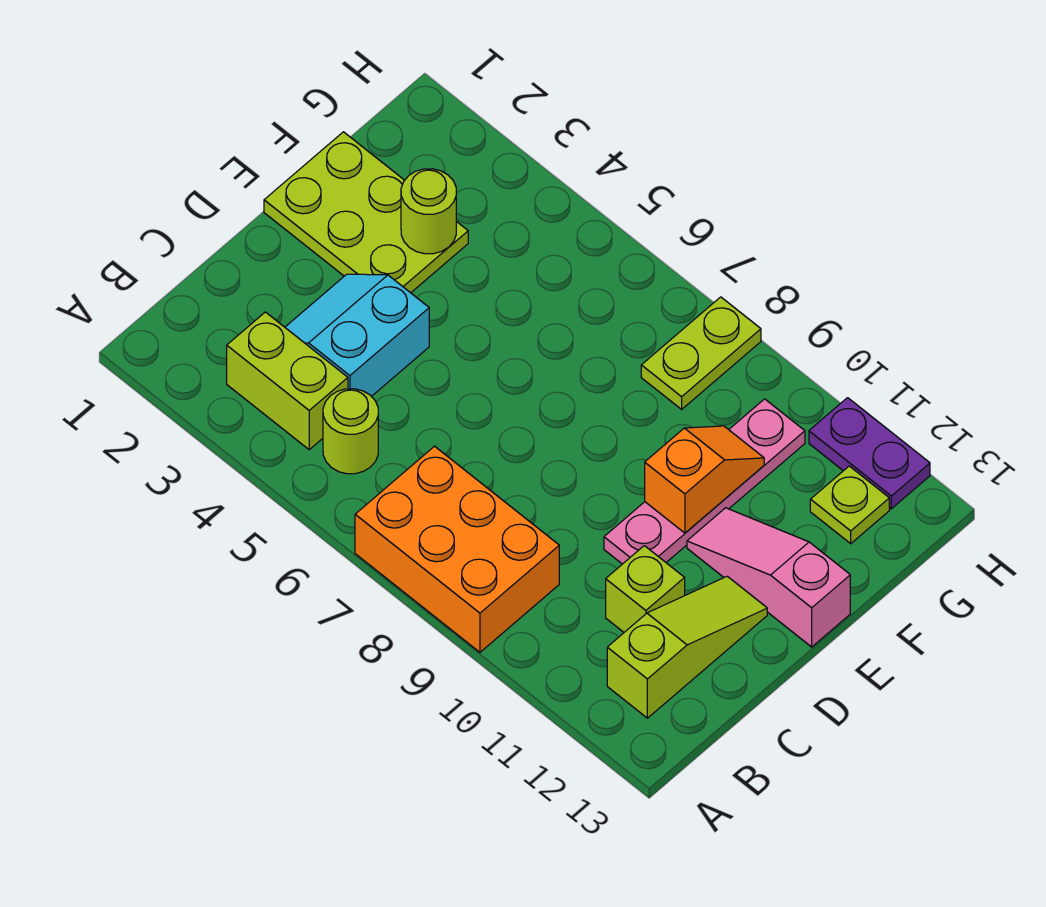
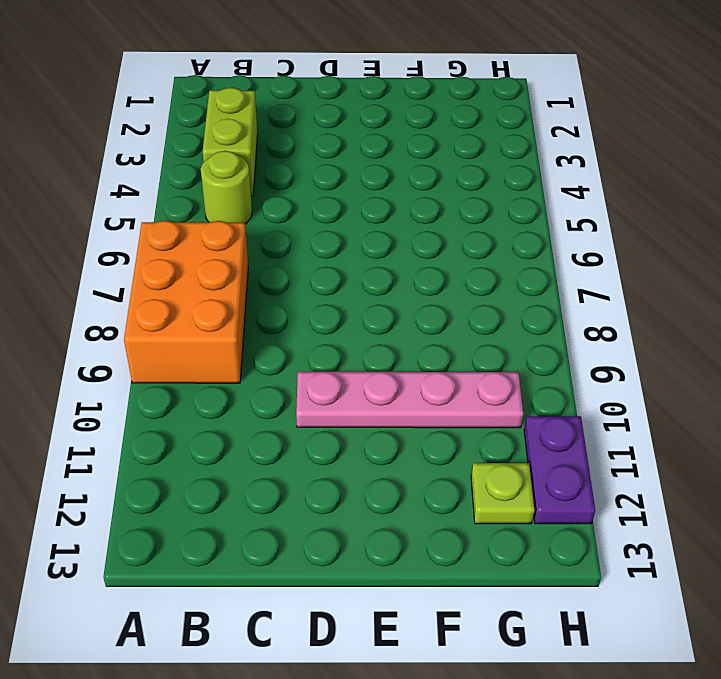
none -> lime slope B12:D12 level 1 top B
none -> cyan slope C3:D4 level 1 top 4
none -> lime brick C11 level 1

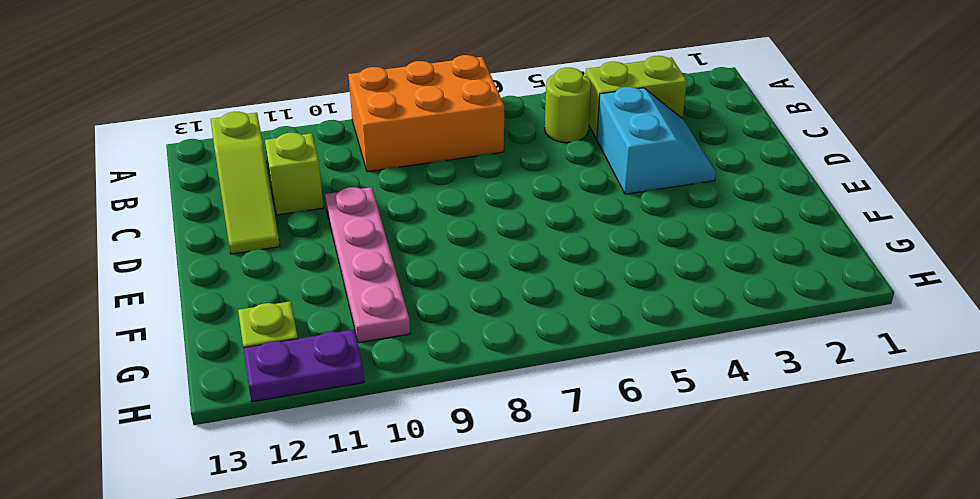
none -> lime plate E1:F3 level 1
none -> pink slope E11:E13 level 1 top 13
none -> lime plate G8:H8 level 1

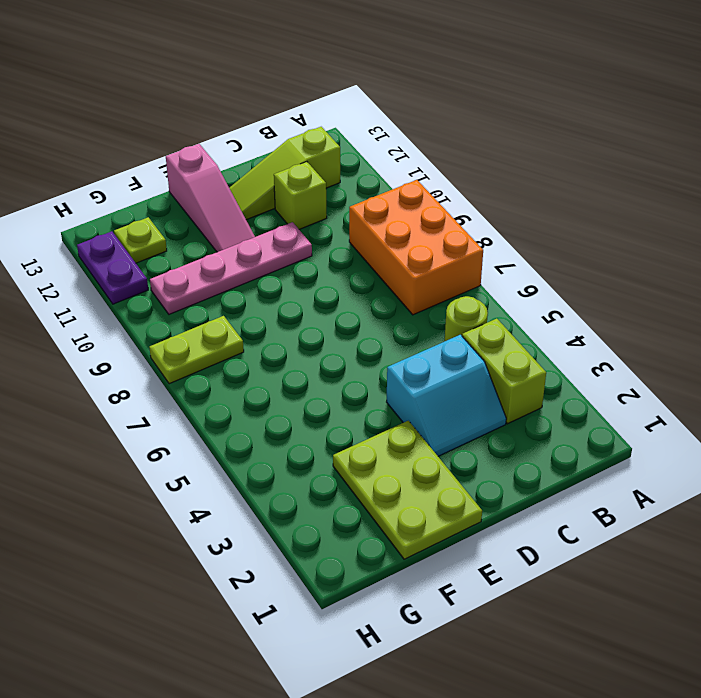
none -> orange slope E10:F10 level 2 top E
none -> lime round brick F3 level 2

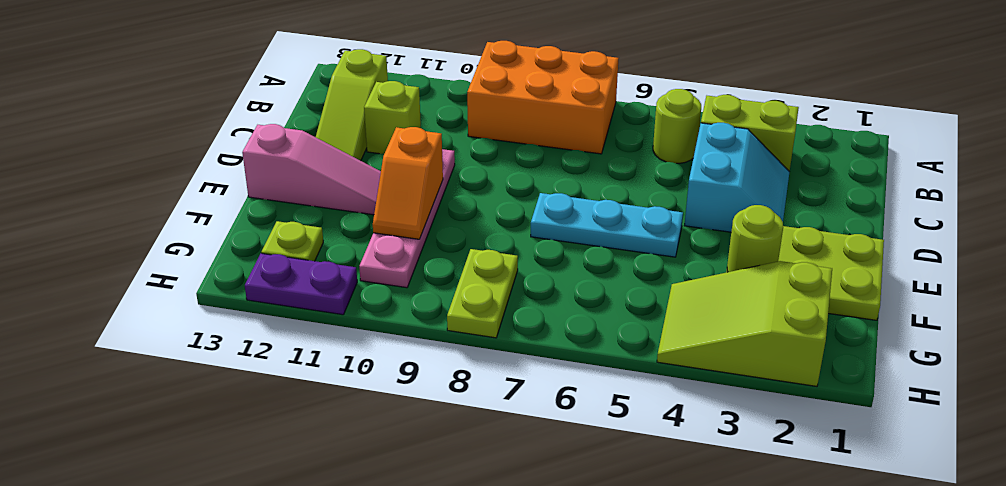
cyan plate E5:E7 level 1 -> none
lime slope G2:H4 level 1 top 2 -> none

